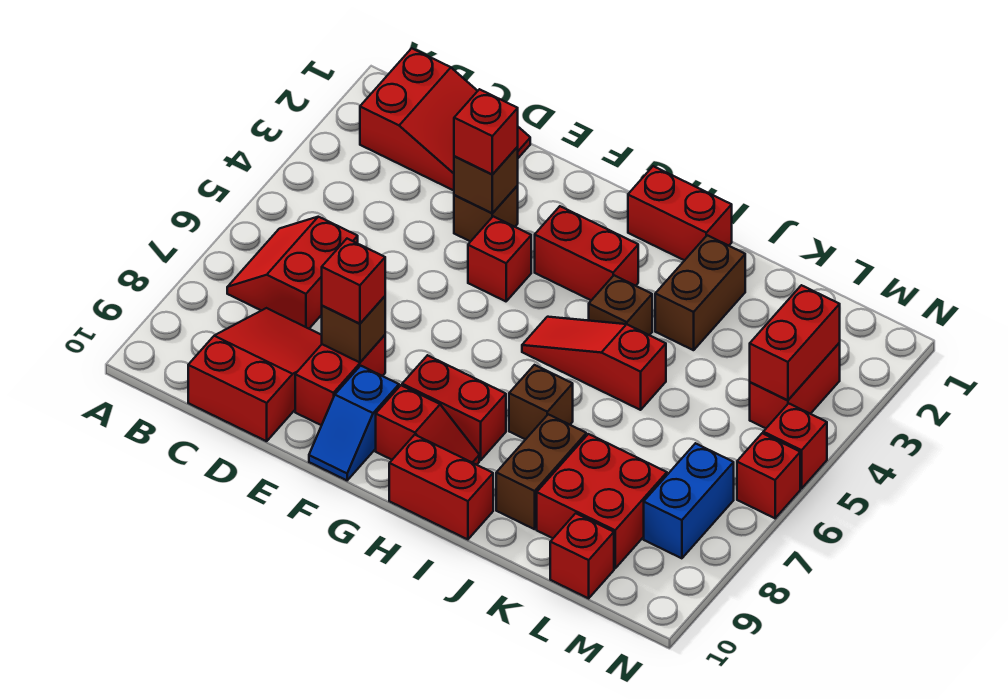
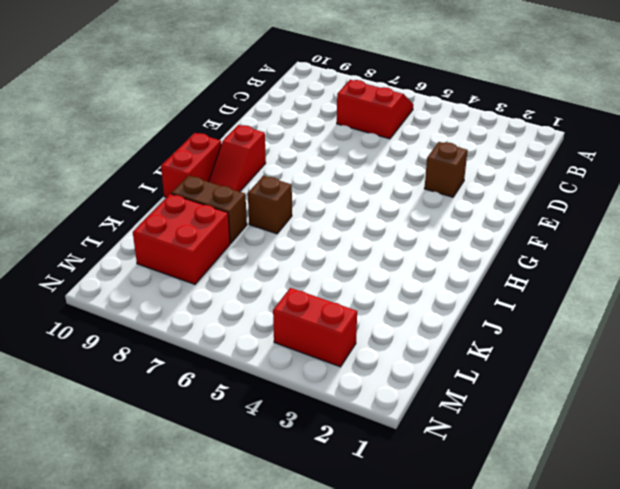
none -> red slope B1:D2 level 1 top B
none -> red slope C8:D10 level 1 top 10
none -> red brick E8:E9 level 1

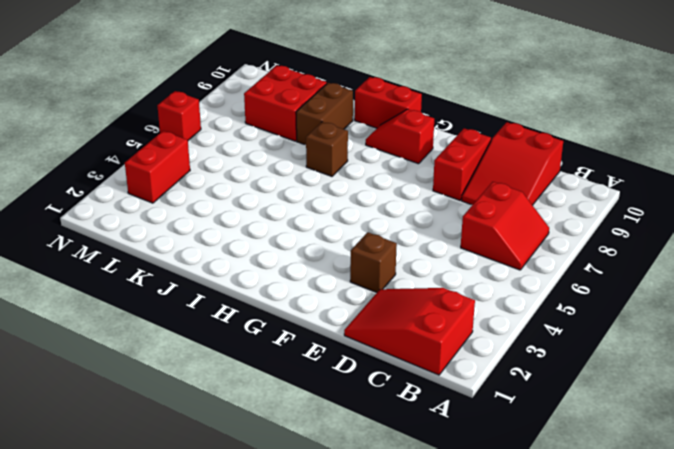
none -> red brick F4 level 1
none -> blue slope F9:F10 level 1 top 9
none -> red brick G3:H3 level 1

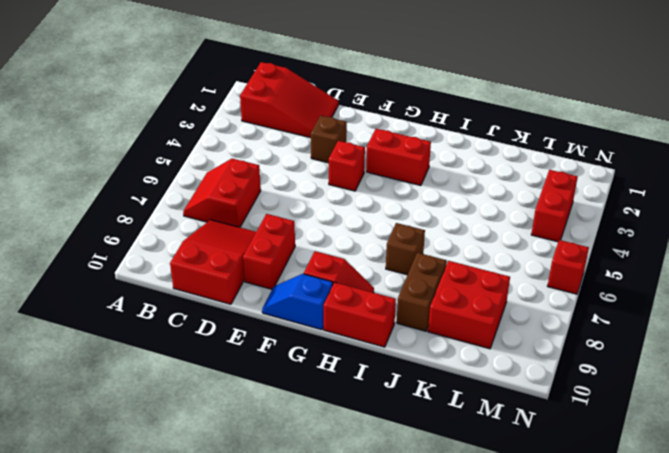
blue slope F10:G10 level 1 top G -> blue slope F9:F10 level 1 top 9
none -> red brick G8:H8 level 1
none -> red brick H1:I1 level 1
none -> red slope H5:J5 level 1 top J

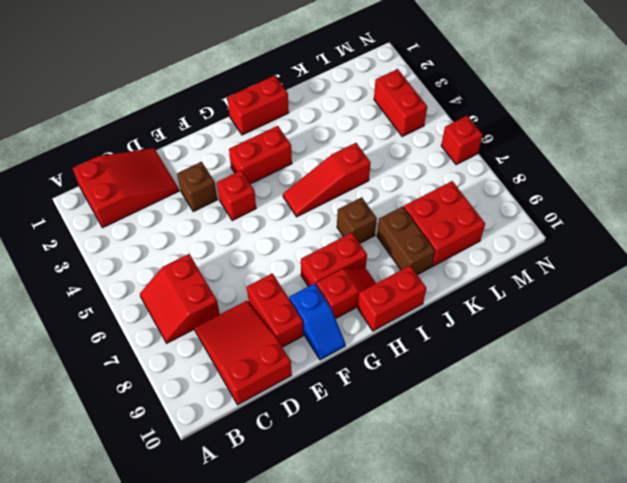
none -> brown brick I4 level 1
none -> brown brick J2:J3 level 1
none -> red brick L10 level 1

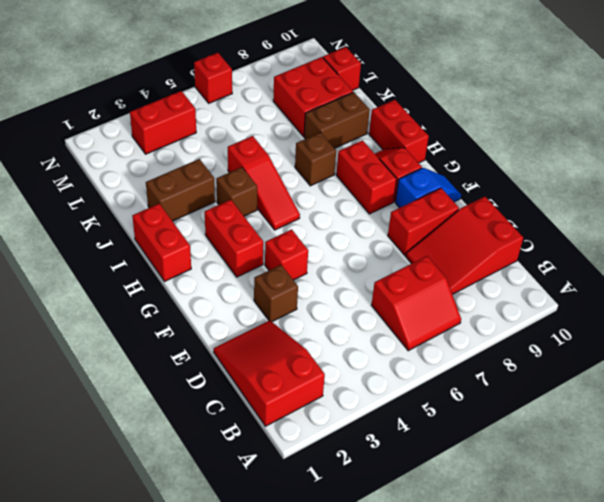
none -> blue brick M7:M8 level 1
none -> red brick N5 level 1
none -> brown brick E3 level 2

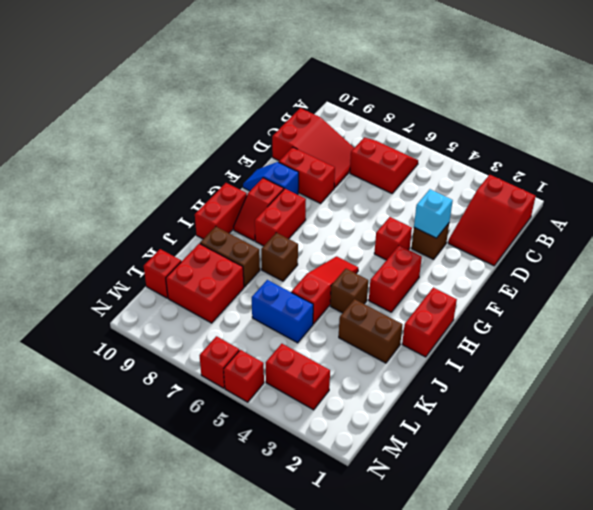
cyan brick E3 level 2 -> brown brick E3 level 2
blue brick K5:K6 level 1 -> blue brick M7:M8 level 1
none -> brown brick E8 level 2
none -> red brick M3:M4 level 2
none -> red brick E3 level 3

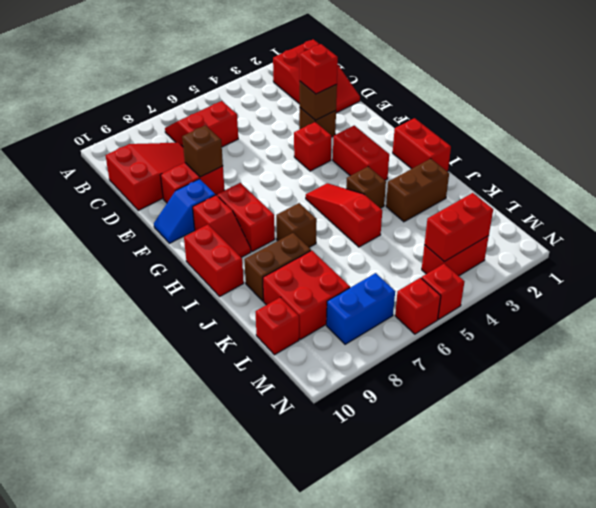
none -> red brick E8 level 3

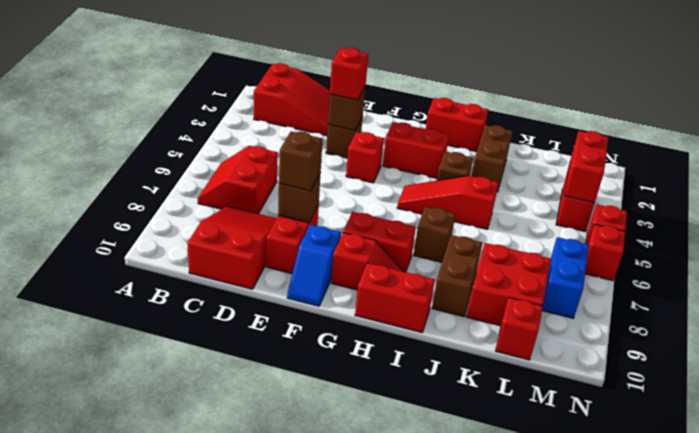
brown brick E8 level 3 -> red brick E8 level 3

